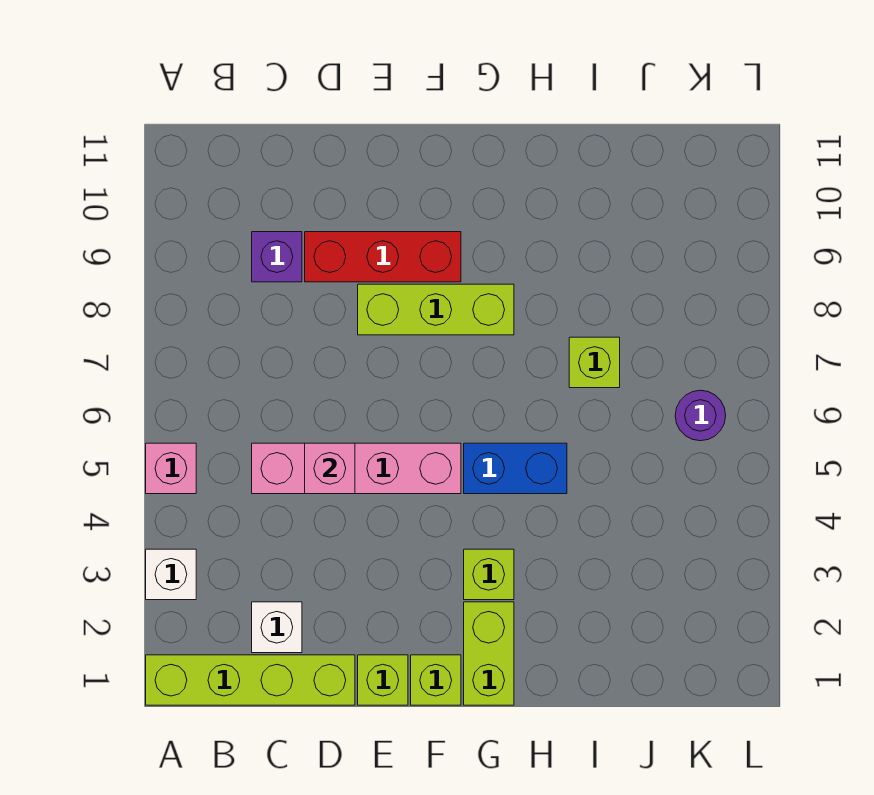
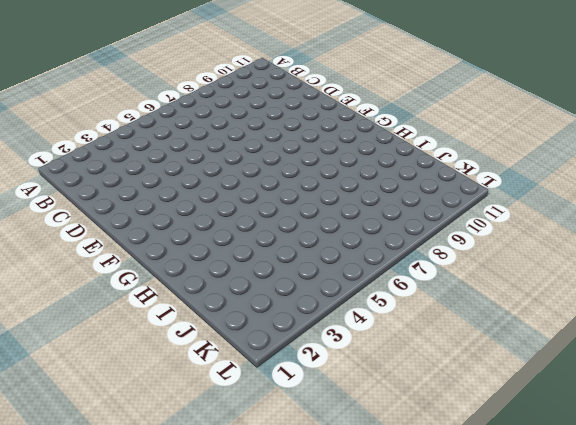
none -> lime brick A1:D1 level 1
none -> white brick A3 level 1
none -> pink brick A5 level 1

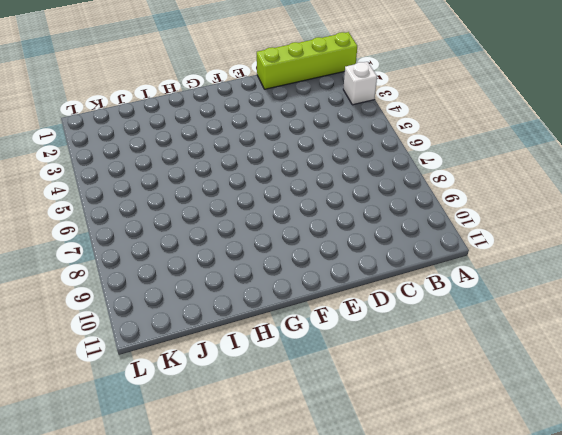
none -> pink brick A5 level 1
none -> white brick C2 level 1
none -> pink brick C5:F5 level 1

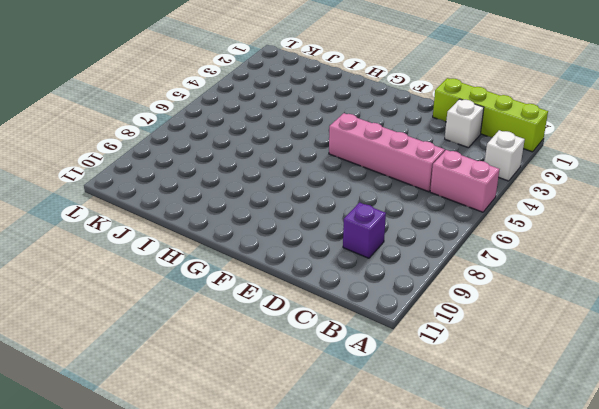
pink brick A5:B5 level 1 -> pink brick A5 level 1
none -> red brick D9:F9 level 1
none -> lime brick E1 level 1
none -> lime brick E8:G8 level 1

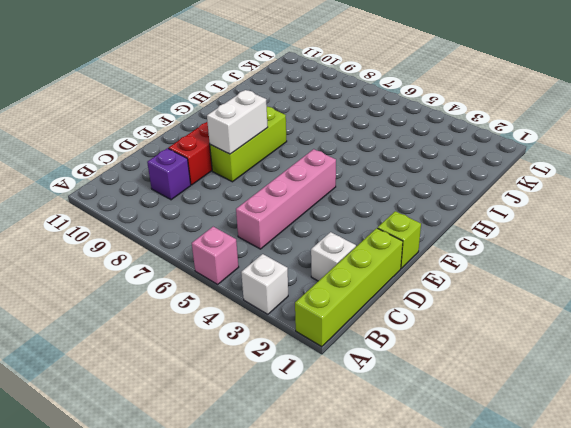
white brick E8:F8 level 2 -> none
none -> lime brick F1 level 1
none -> lime brick G1:G2 level 1
none -> lime brick G3 level 1

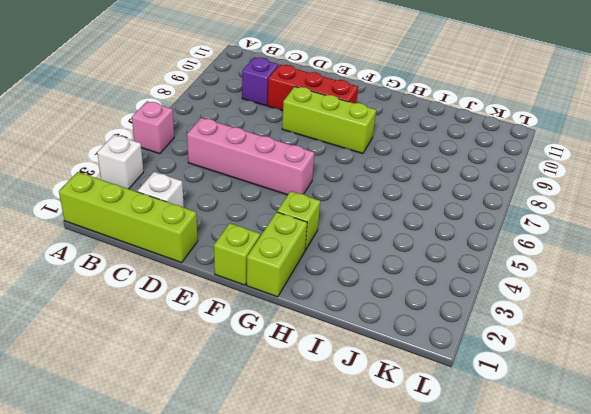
none -> lime brick E1 level 1
none -> blue brick G5:H5 level 1
none -> lime brick I7 level 1

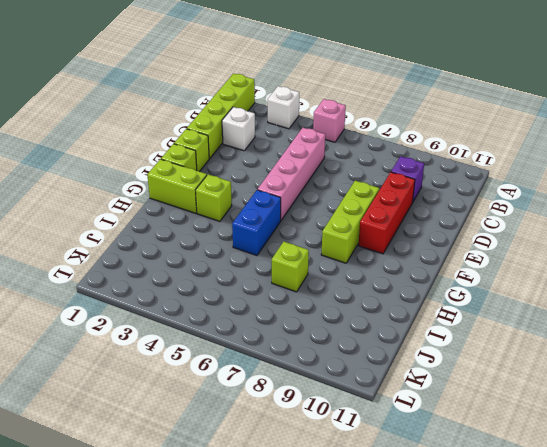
none -> purple round brick K6 level 1
none -> pink brick D5 level 2

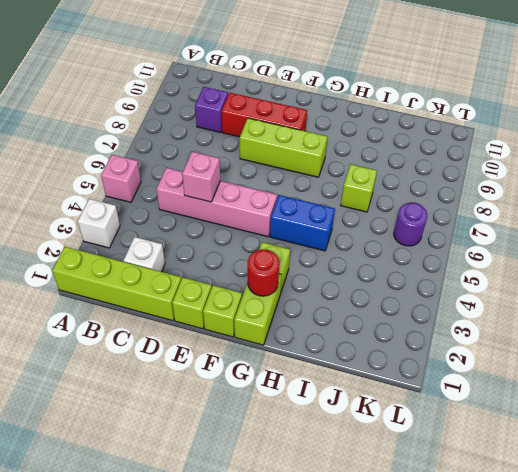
red round brick G2 level 2 -> none

